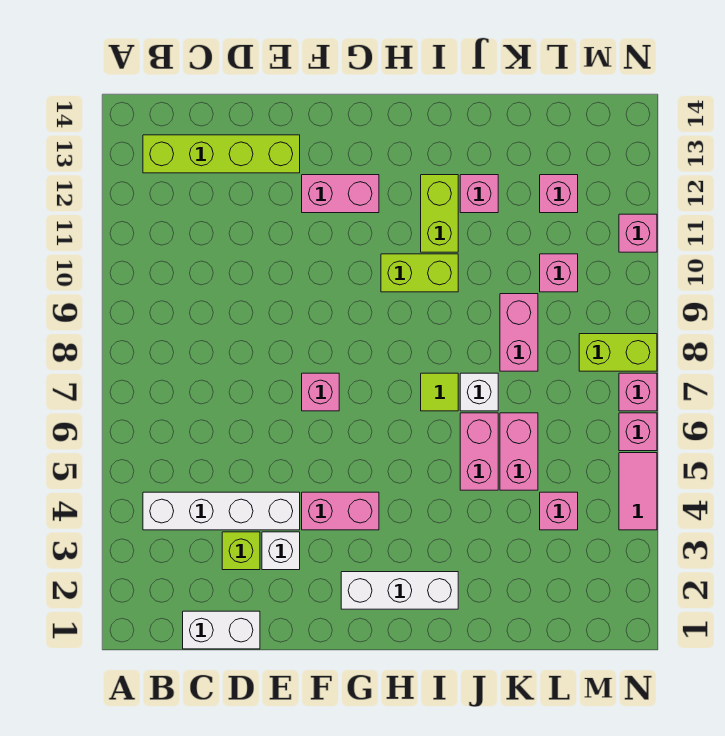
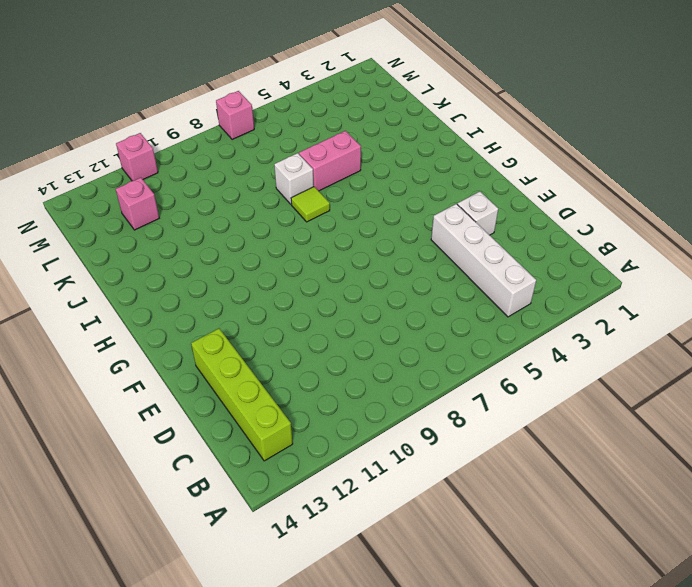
none -> white brick C1:D1 level 1
none -> lime brick D3 level 1
none -> pink brick F4:G4 level 1

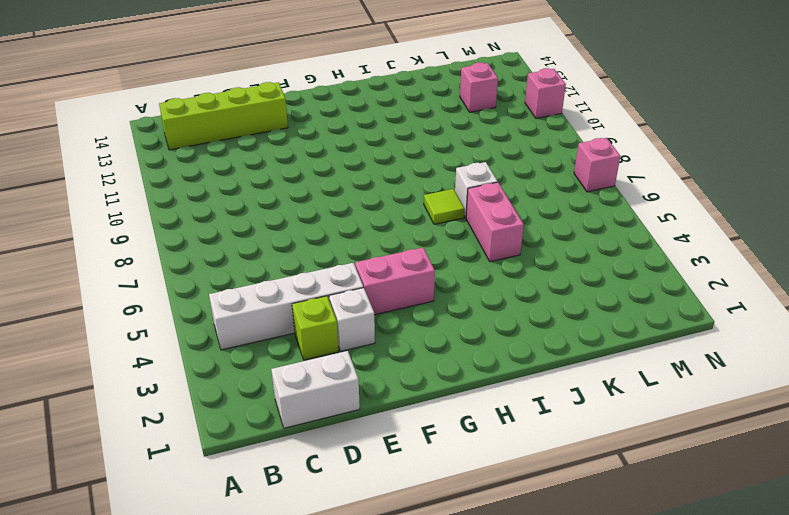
none -> pink brick F7 level 1
none -> pink brick F12:G12 level 1
none -> white brick G2:I2 level 1

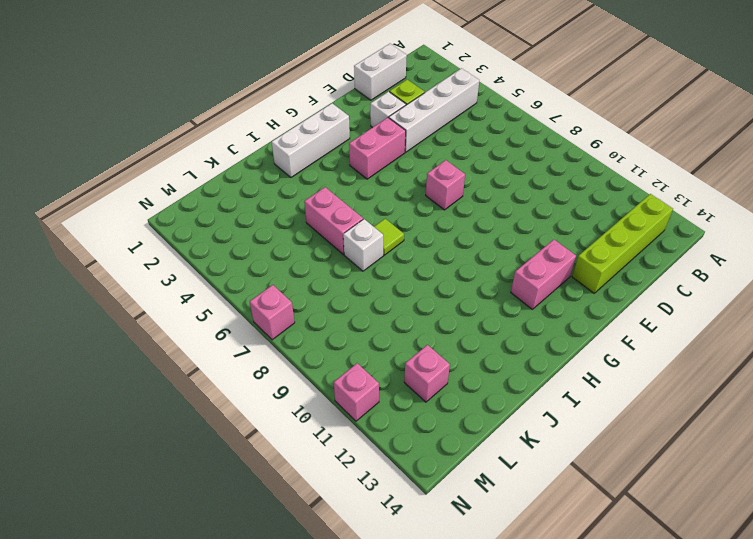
none -> lime brick H10:I10 level 1
none -> lime brick I11:I12 level 1
none -> pink brick J12 level 1

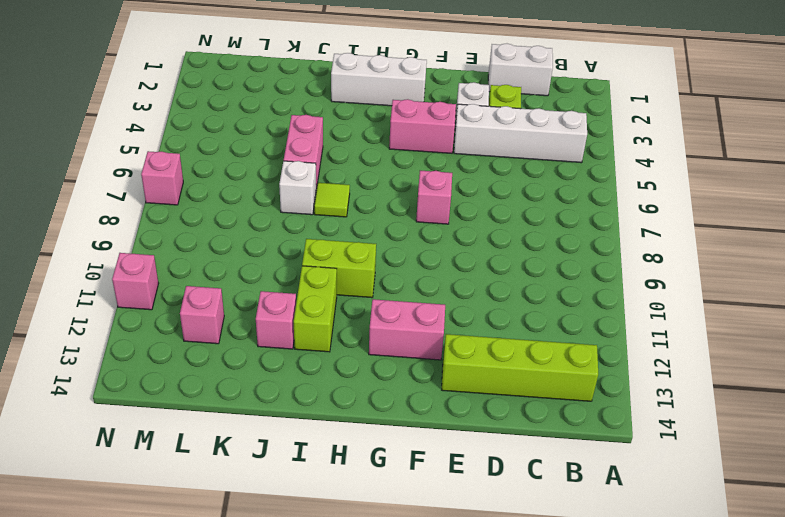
none -> pink brick K5:K6 level 1
none -> pink brick K8:K9 level 1
none -> pink brick L4 level 1

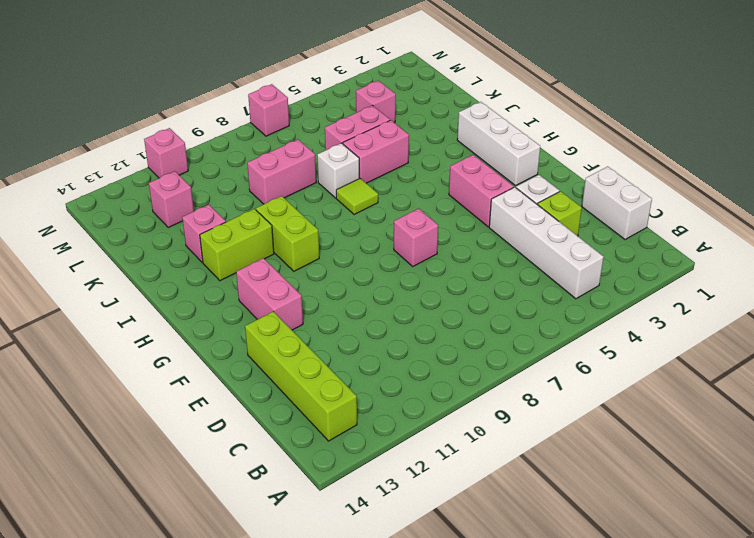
none -> pink brick L10 level 1
none -> lime brick M8:N8 level 1
none -> pink tile N4:N5 level 1

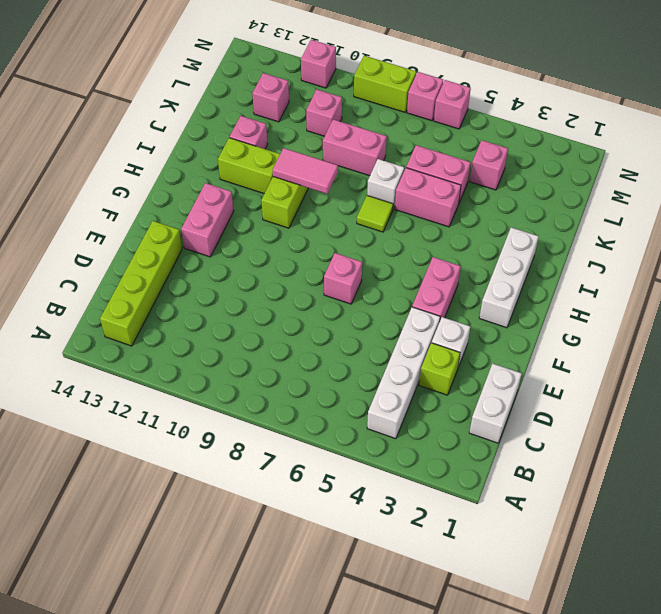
pink tile I9:I10 level 2 -> pink tile N4:N5 level 1
lime brick N8:N9 level 1 -> lime brick M8:N8 level 1

